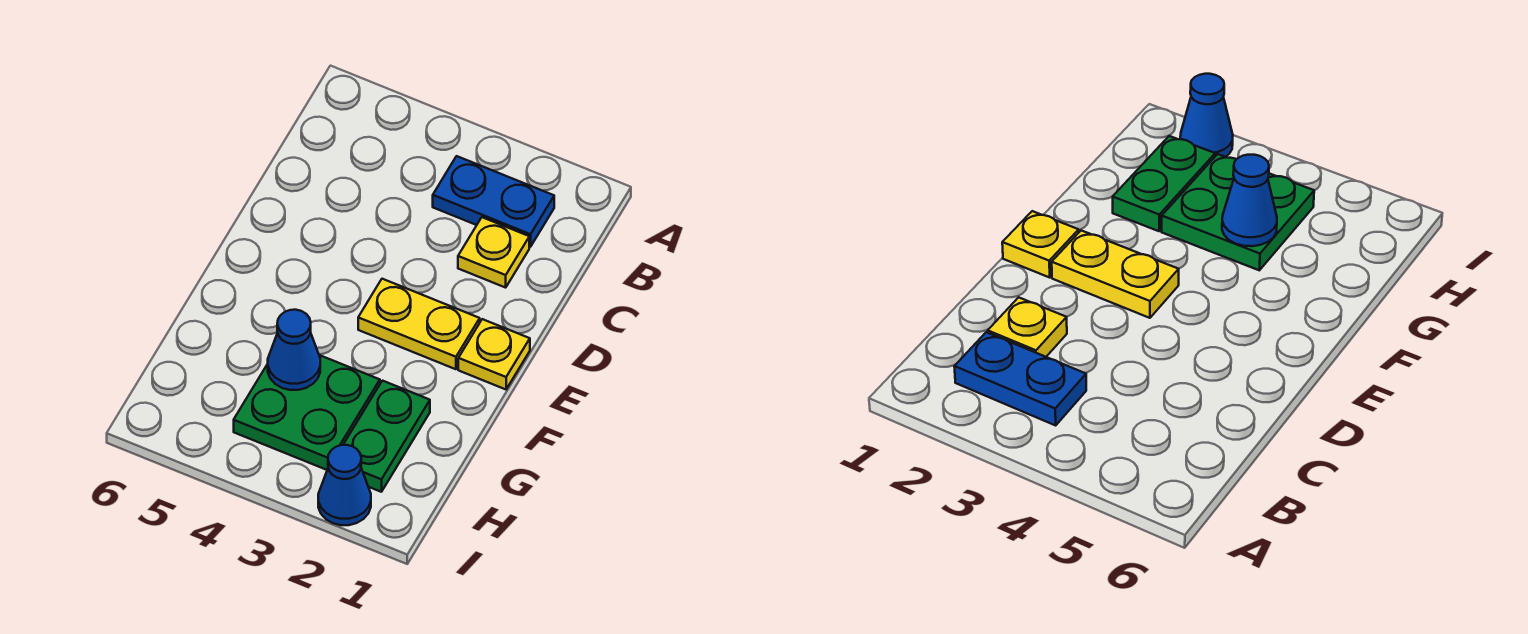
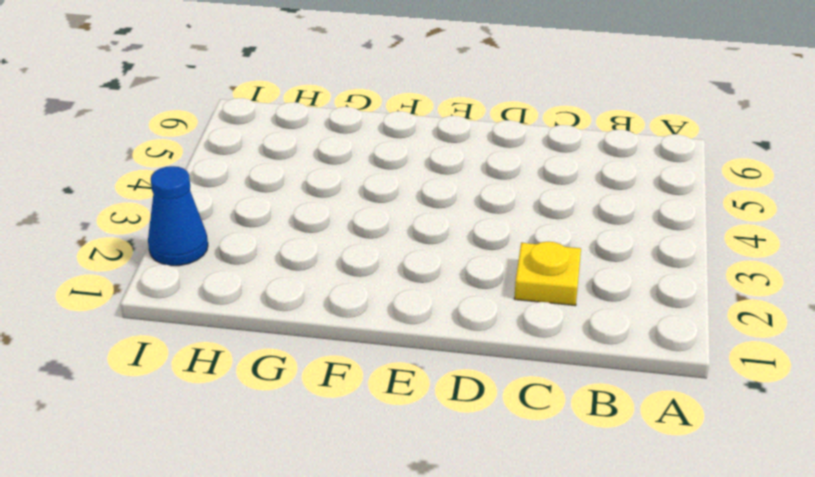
none -> blue plate B2:B3 level 1
none -> yellow plate E1 level 1

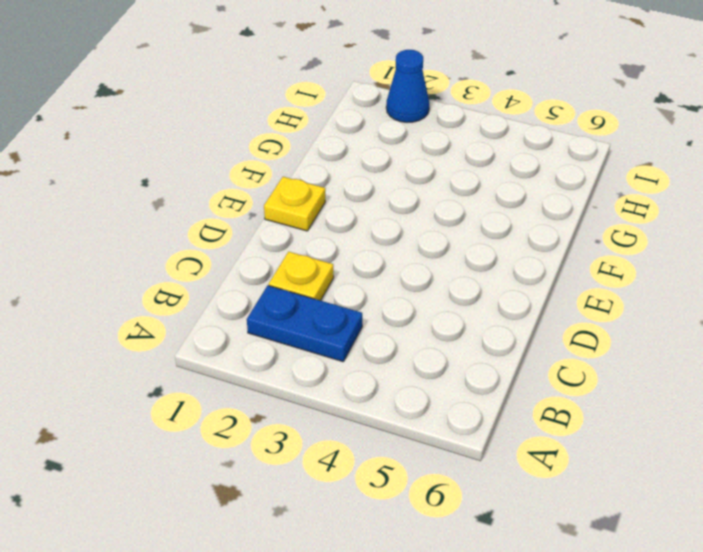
none -> yellow plate E2:E3 level 1
none -> green plate G2:H2 level 1

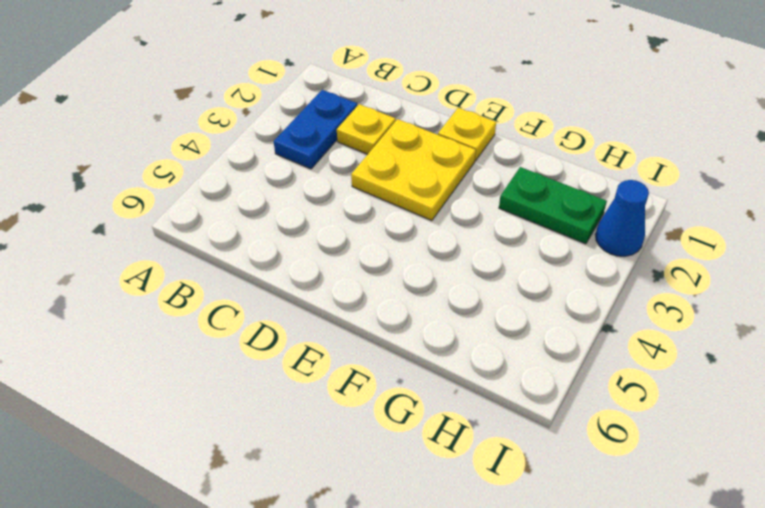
yellow plate D2:E3 level 1 -> yellow plate E2:E3 level 1
none -> green plate G3:H4 level 1
none -> blue cone G4 level 2

